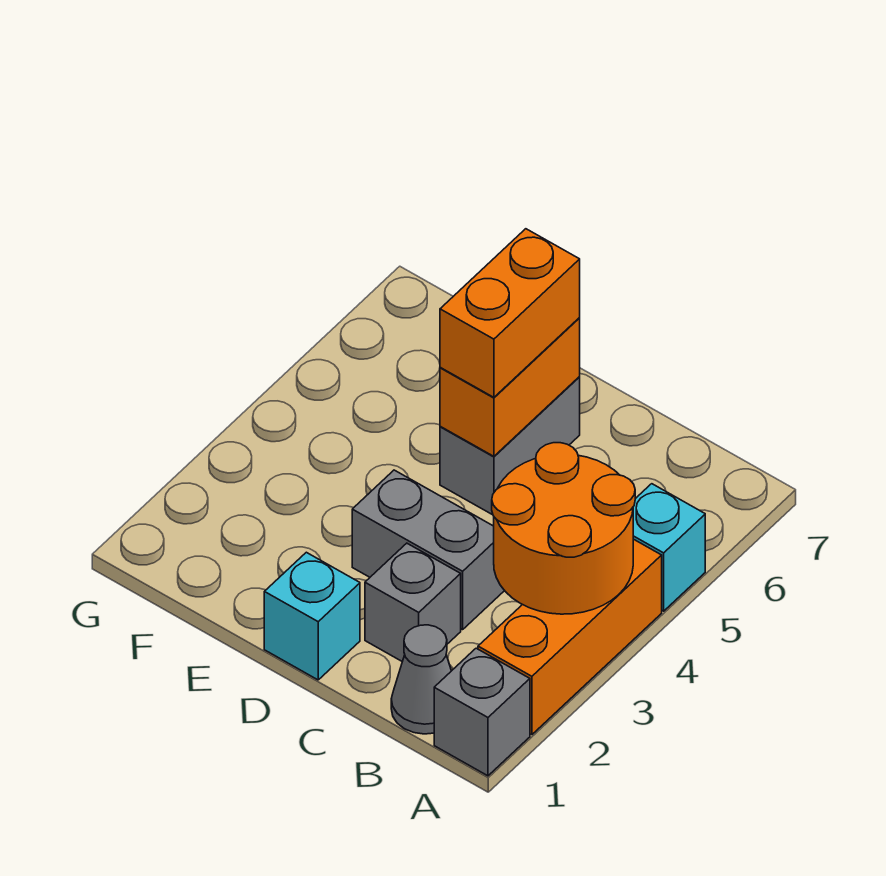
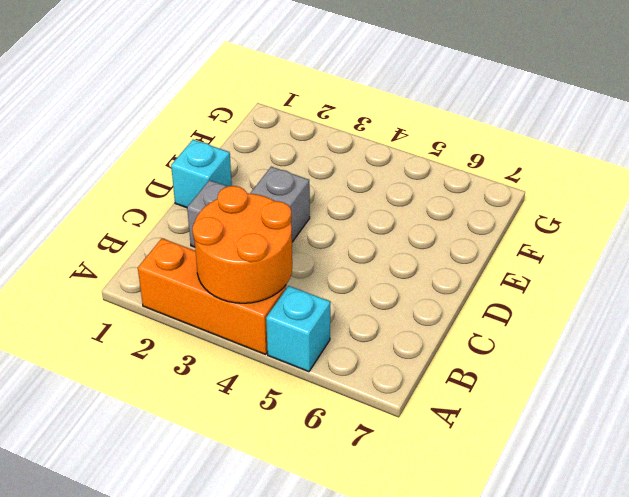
none -> grey brick A1 level 1
none -> grey cone B1 level 1

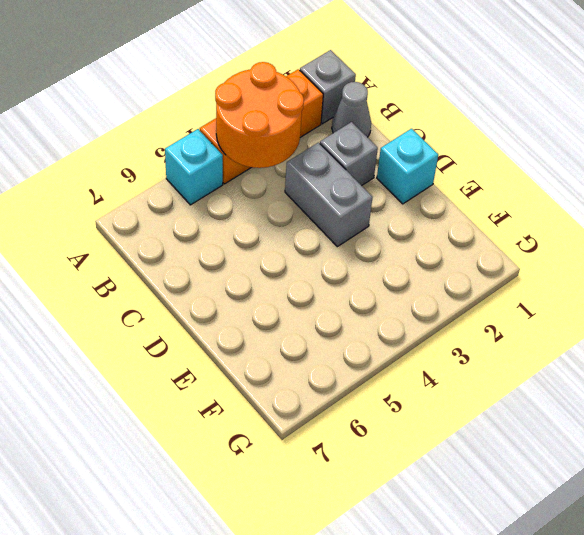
none -> grey brick D5:D6 level 1
none -> orange brick D5:D6 level 2

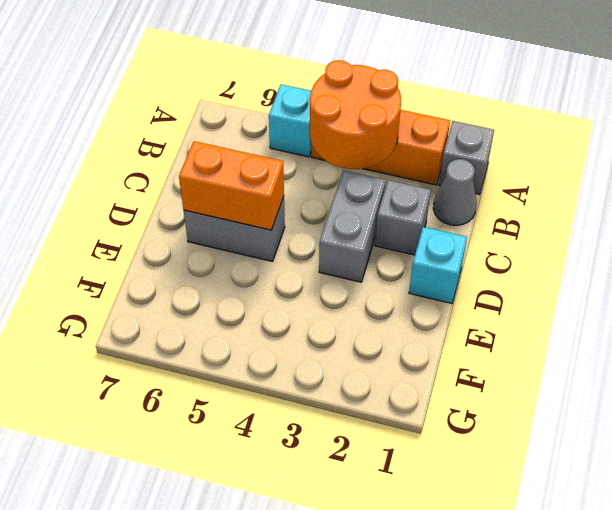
none -> orange brick D5:D6 level 3

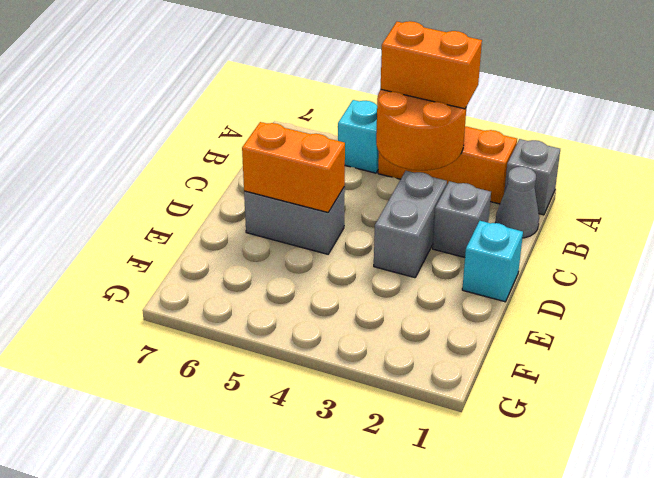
orange brick A3:A4 level 3 -> orange brick D5:D6 level 3

